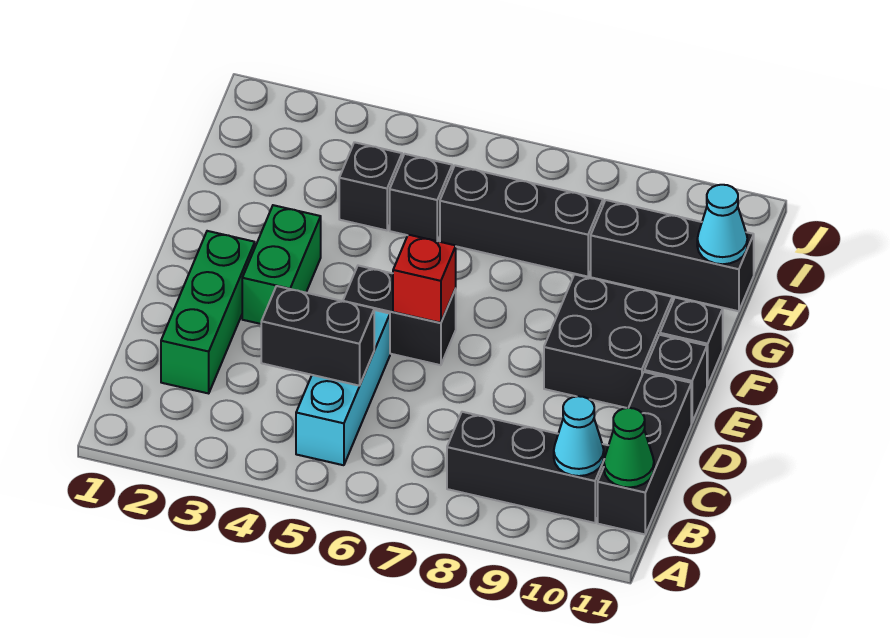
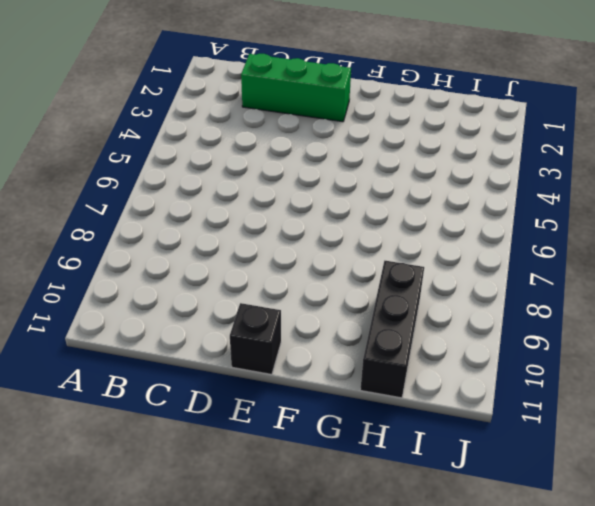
none -> cyan brick B5:D5 level 1
none -> black brick B8:B10 level 1
none -> black brick B11:D11 level 1

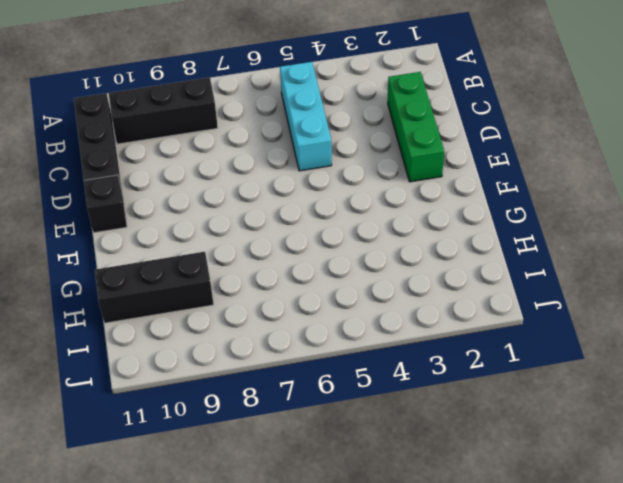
none -> green brick E3:F3 level 1
none -> black brick E5:E6 level 1
none -> black brick E9:F10 level 1

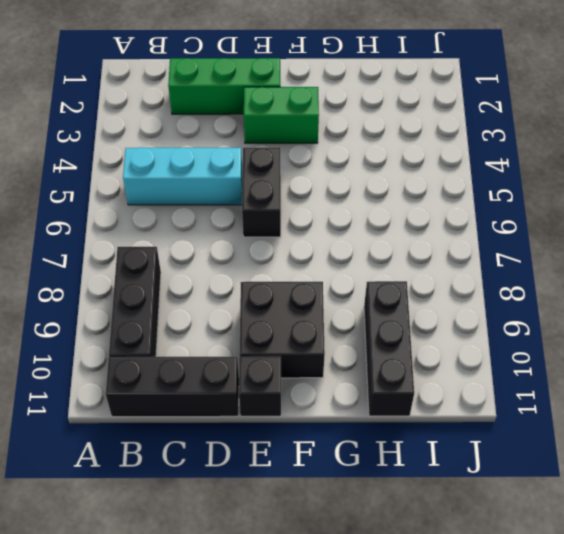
none -> black brick F11 level 1
none -> black brick H4 level 1
none -> black brick H5 level 1

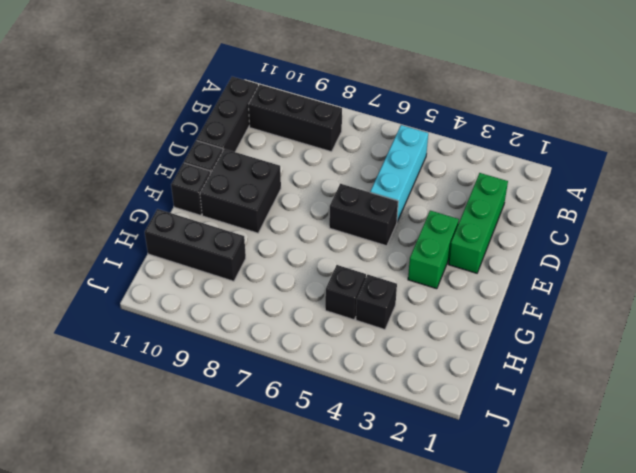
none -> black brick H6:H8 level 1
none -> cyan cone B10 level 2
none -> green cone B11 level 2

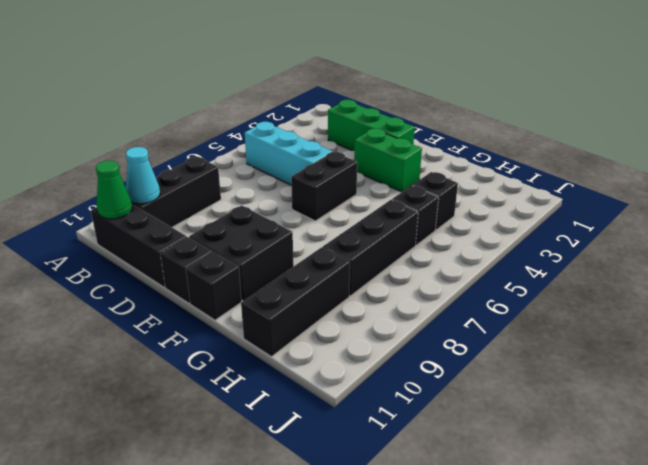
none -> black brick C4:C5 level 2
none -> red brick E6 level 2
none -> cyan cone H11 level 2

